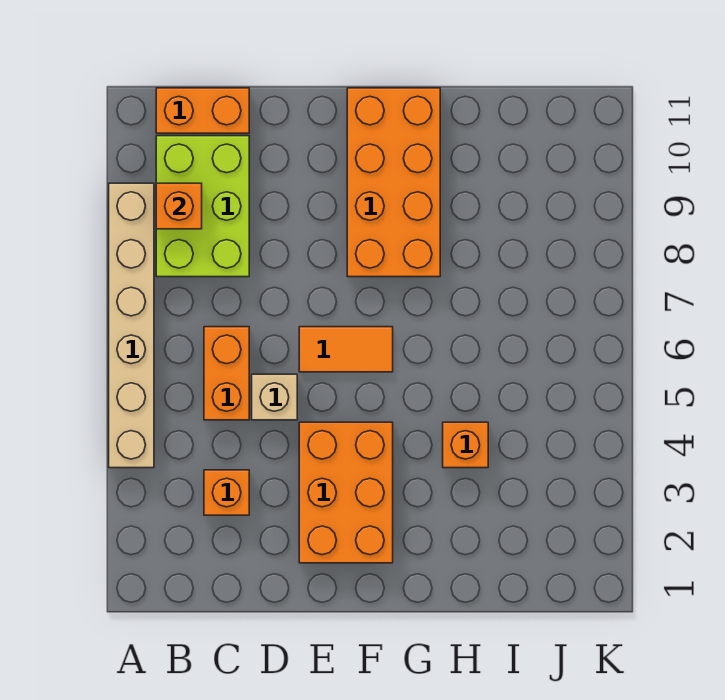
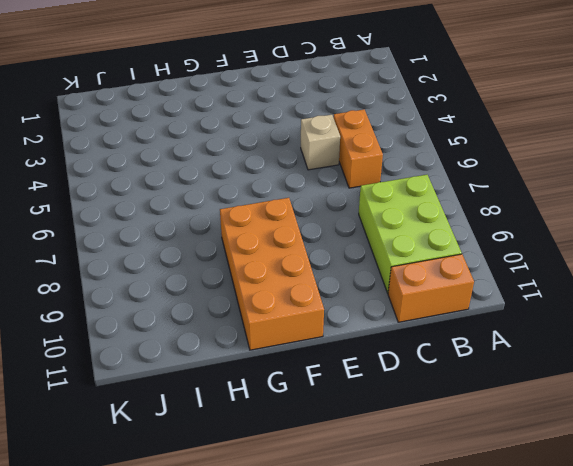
none -> tan brick A4:A9 level 1
none -> orange brick C3 level 1

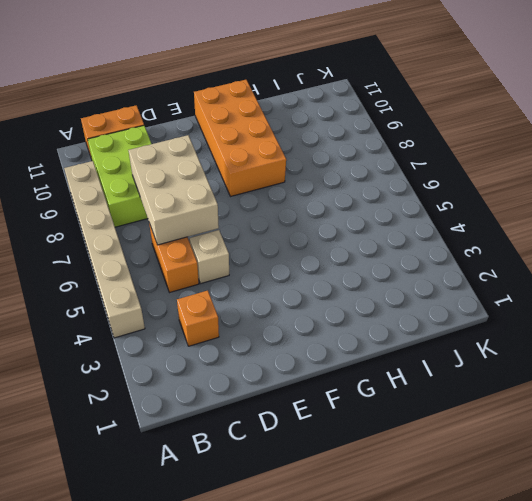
tan brick C6:D8 level 2 -> none
none -> orange brick E2:F4 level 1
none -> orange tile E6:F6 level 1

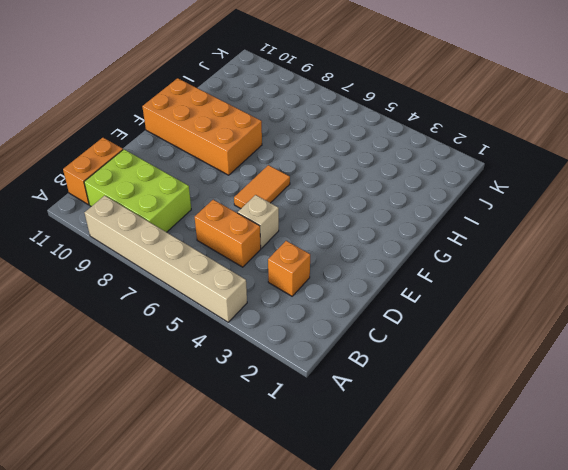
none -> orange brick E2:F4 level 1
none -> orange brick H4 level 1

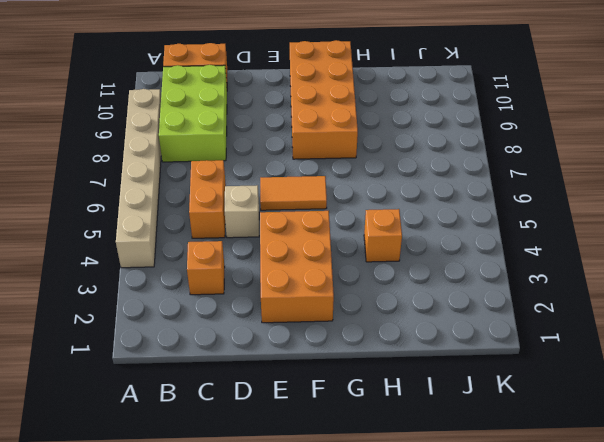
none -> orange brick B9 level 2

